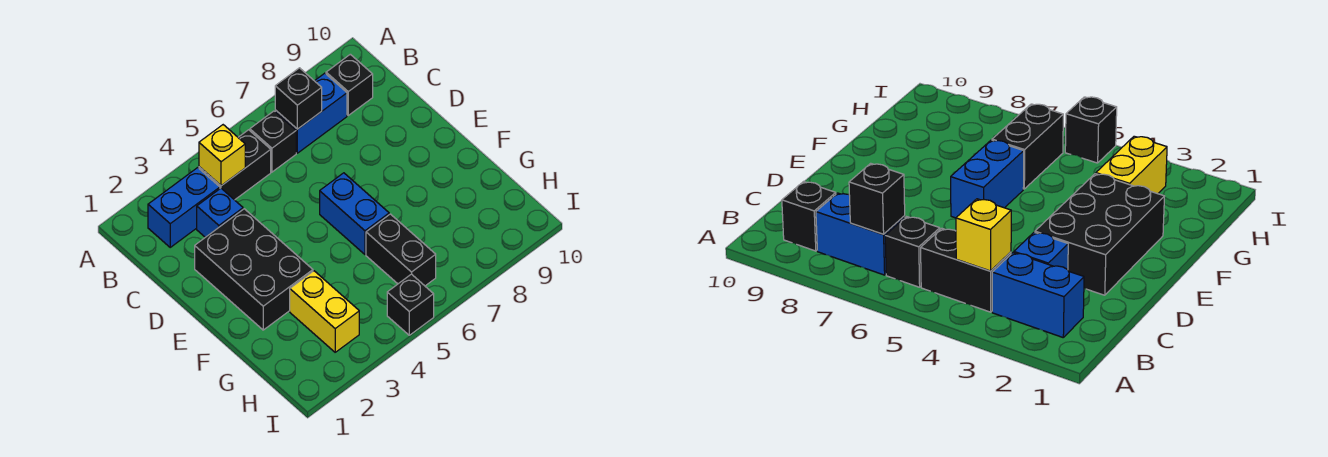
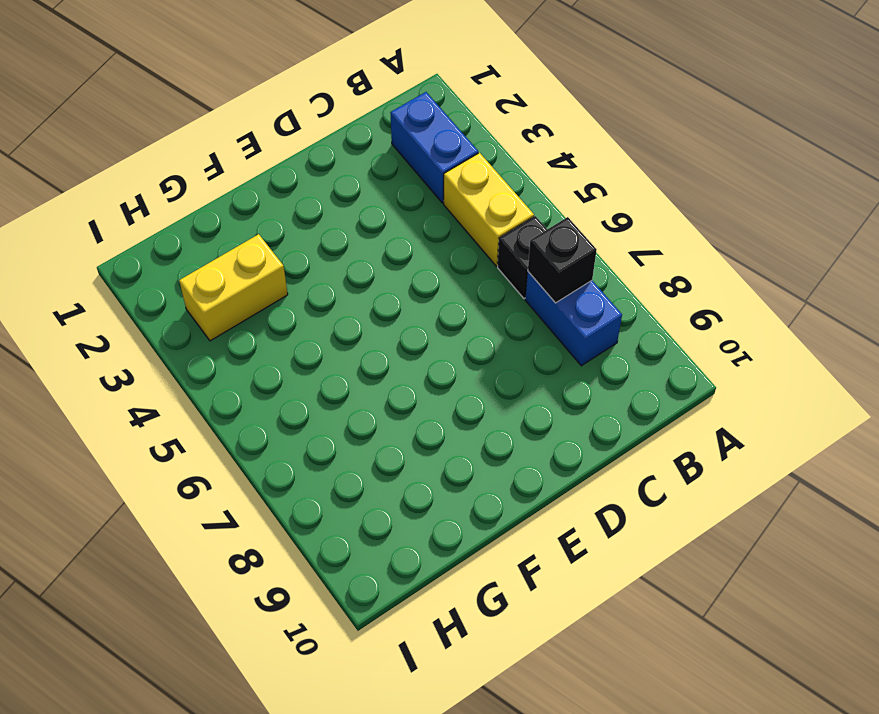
yellow brick B4:B5 level 1 -> black brick B4:B5 level 1
none -> black brick B9 level 1
none -> blue brick C3 level 1
none -> black brick D2:F3 level 1

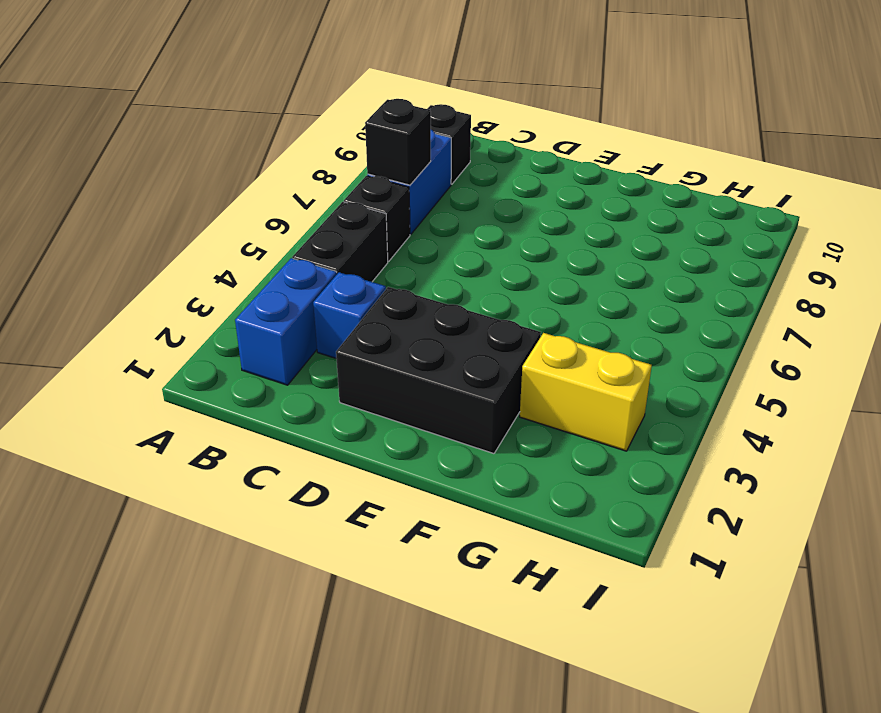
none -> blue brick E6:F6 level 1
none -> black brick G6:H6 level 1
none -> black brick I5 level 1

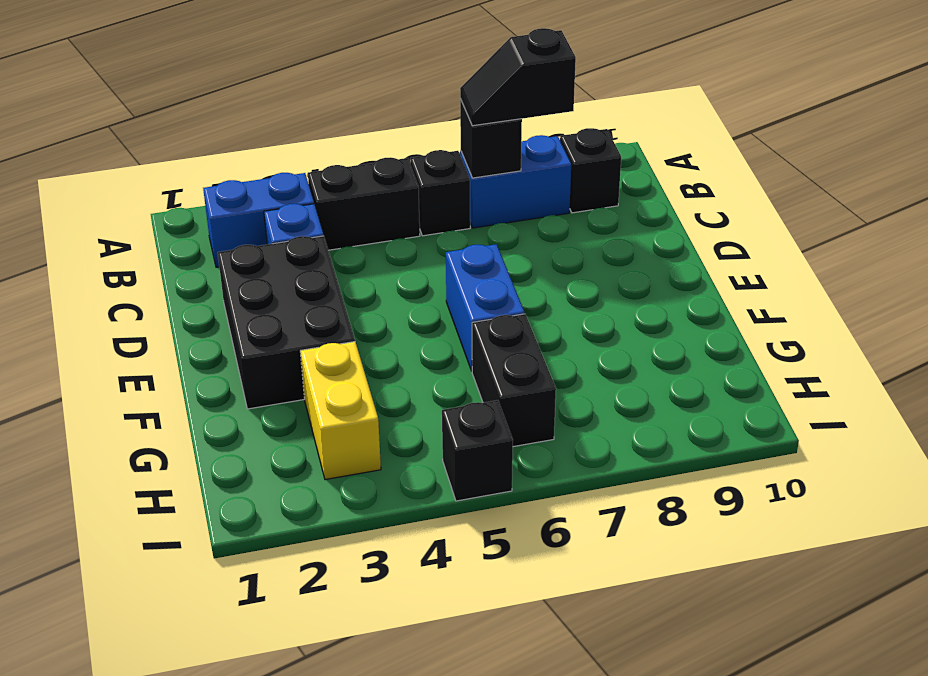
black slope B7:B8 level 3 top 8 -> none
none -> yellow brick B4 level 2

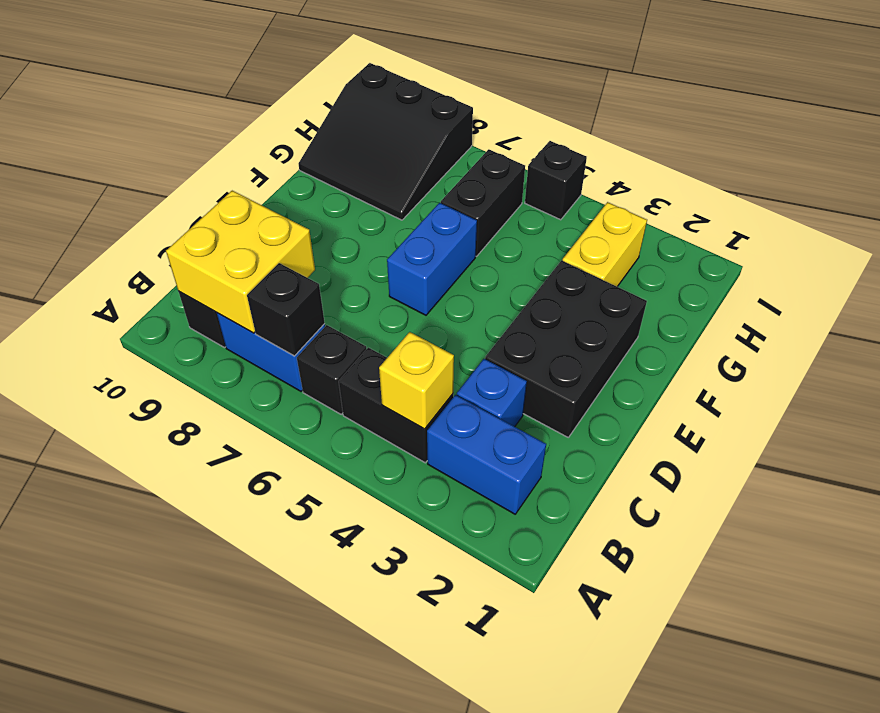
yellow brick B8:C9 level 2 -> none
black slope G8:I10 level 1 top I -> none

